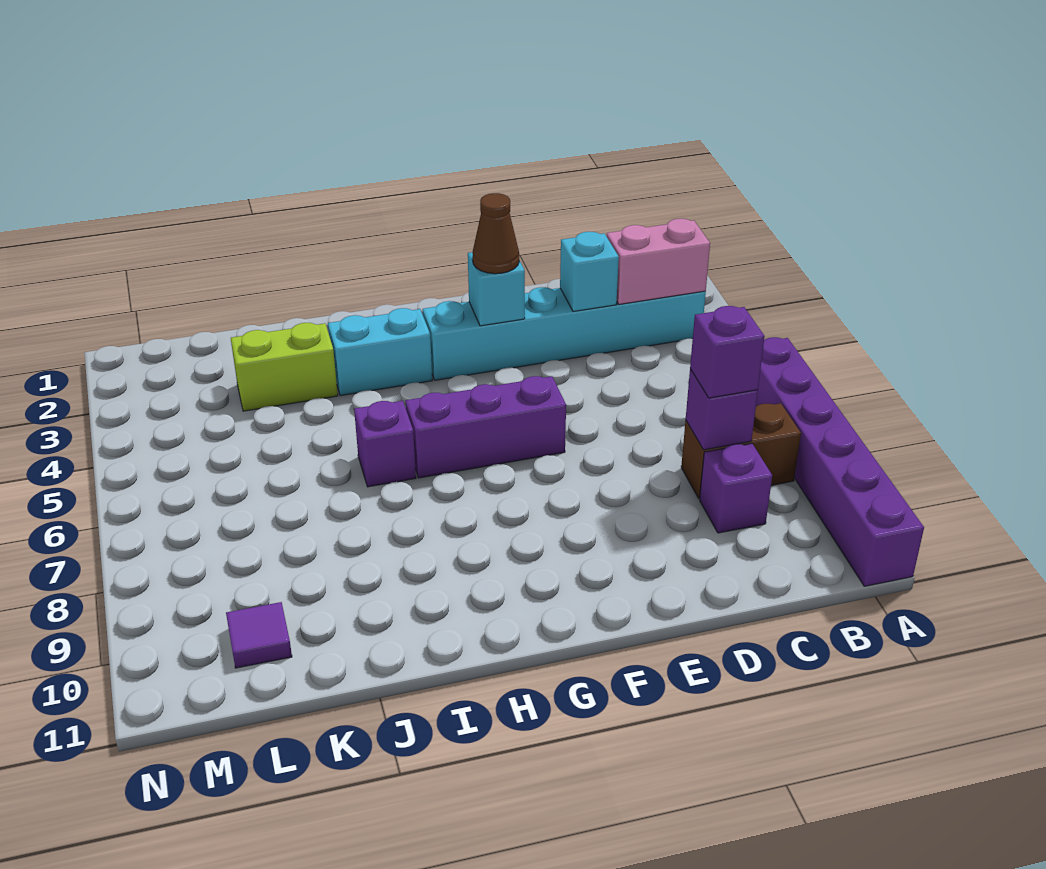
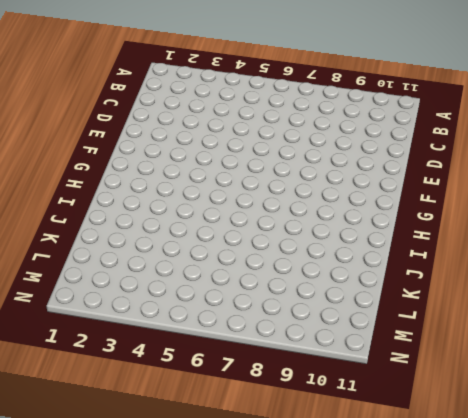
none -> purple brick A6:A11 level 1
none -> cyan brick B3:G3 level 1
none -> brown brick B8:C8 level 1

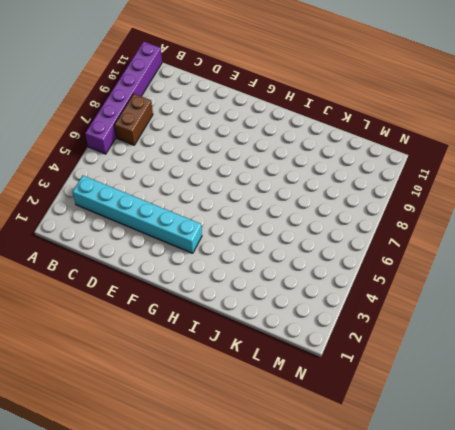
brown brick B7:B8 level 1 -> brown brick B8:C8 level 1
none -> purple brick C9 level 1
none -> purple brick F6:H6 level 1
none -> cyan brick H3:I3 level 1

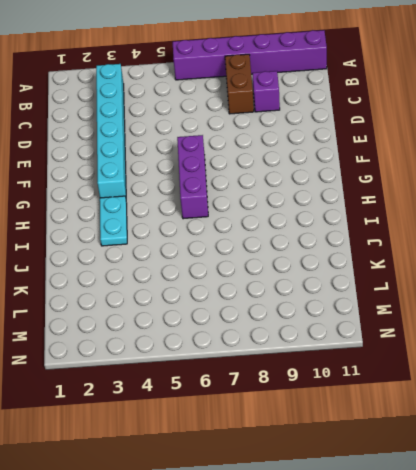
cyan plate H3:I3 level 1 -> cyan brick H3:I3 level 1
none -> purple brick I6 level 1
none -> lime brick J3:K3 level 1
none -> purple tile L10 level 1

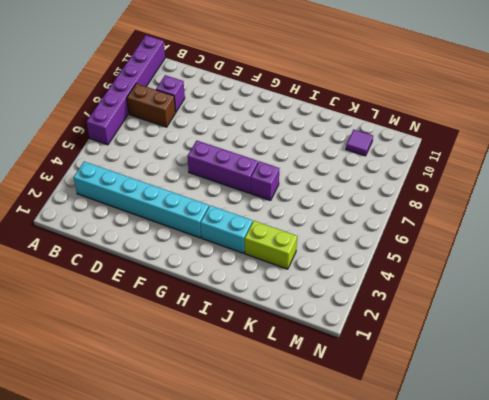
none -> pink brick B3:C3 level 2
none -> purple brick C8 level 2
none -> cyan brick D3 level 2

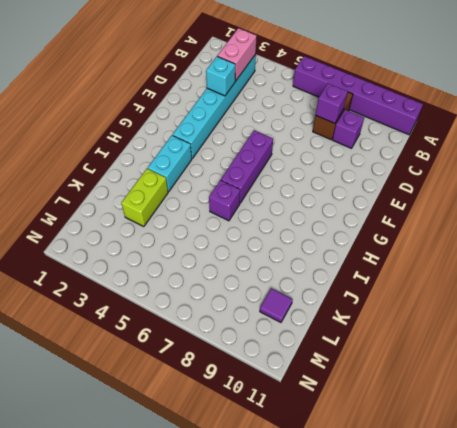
none -> cyan brick F3 level 2
none -> purple brick C8 level 3
none -> brown cone F3 level 3

